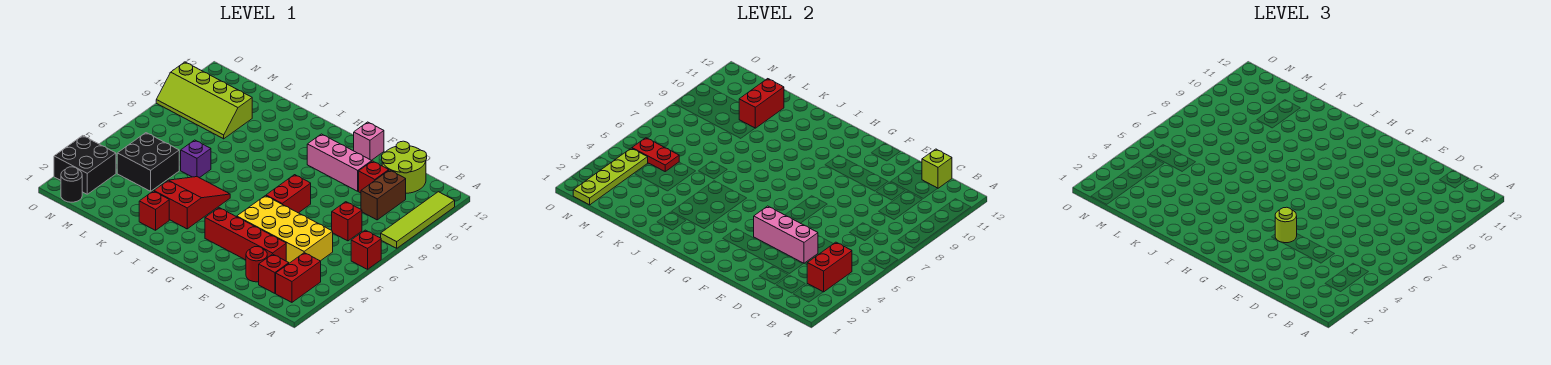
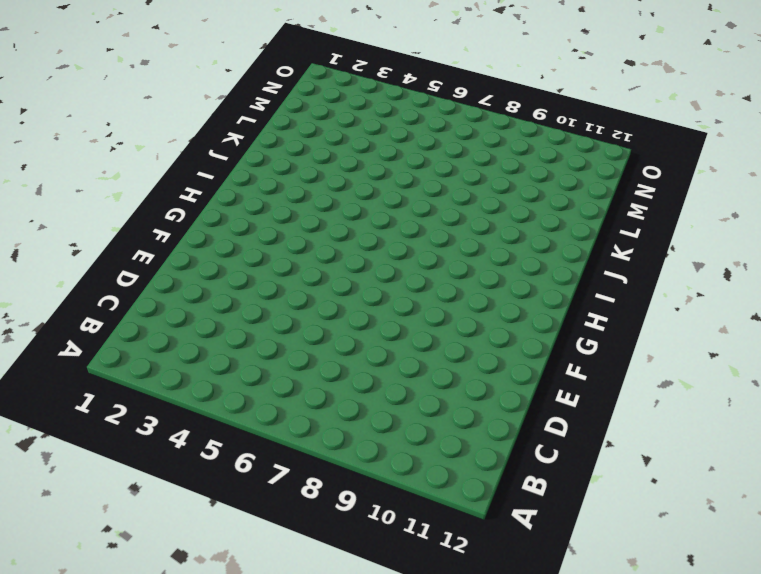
none -> red brick A6 level 1
none -> lime tile A8:A11 level 1
none -> red brick B2:B3 level 1

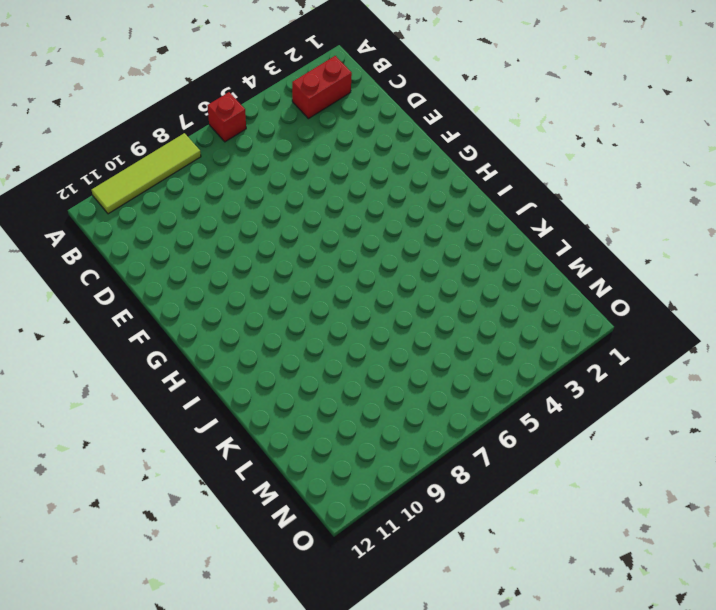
none -> red brick C2 level 1
none -> yellow brick C4:F5 level 1
none -> red brick C7 level 1

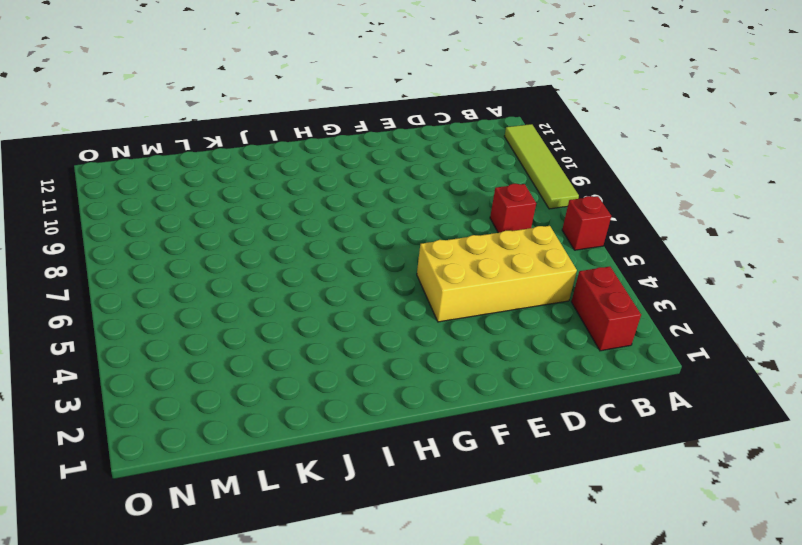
none -> red brick C2 level 1
none -> brown brick C9:C10 level 1
none -> lime round brick C11:D12 level 1

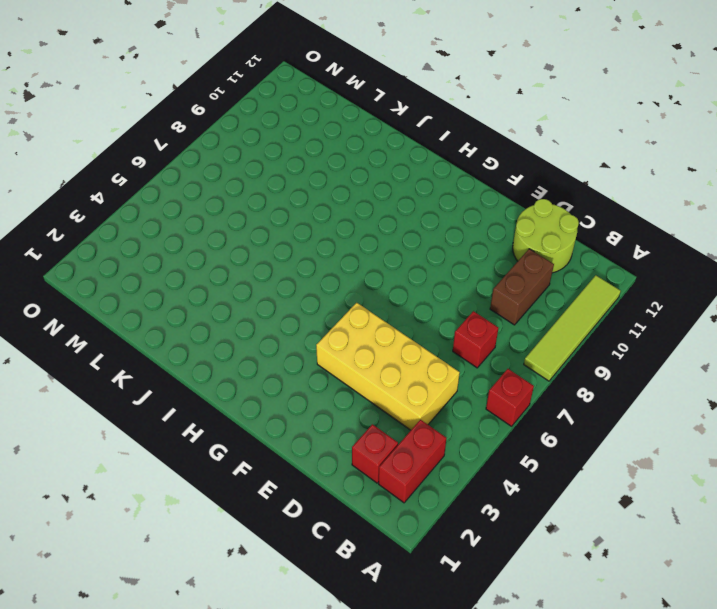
none -> red round brick D2 level 1
none -> red brick D3:G3 level 1
none -> red brick D10 level 1

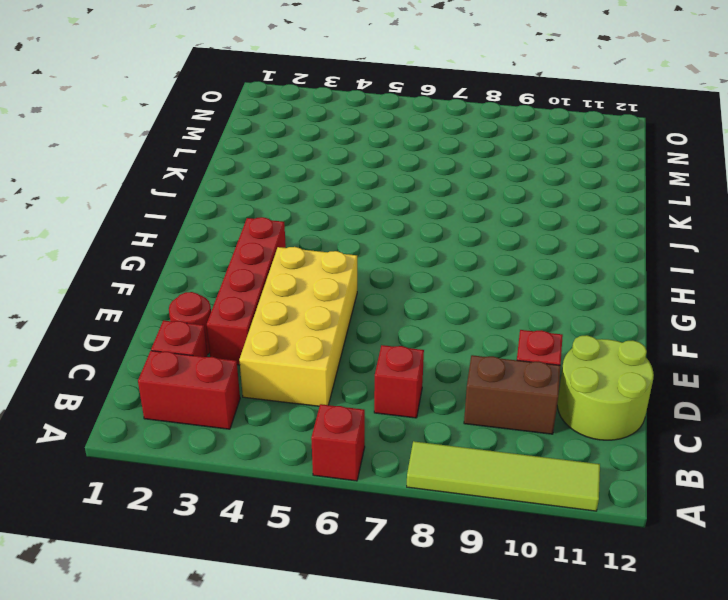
none -> pink brick E10:G10 level 1
none -> red brick F6:F7 level 1
none -> pink brick F12 level 1

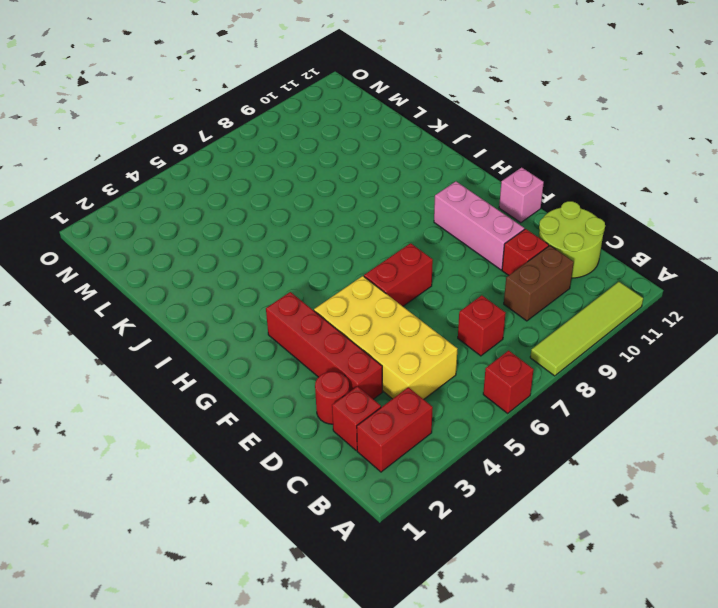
none -> red slope I3:J5 level 1 top 3
none -> red brick J2 level 1
none -> purple brick K6 level 1

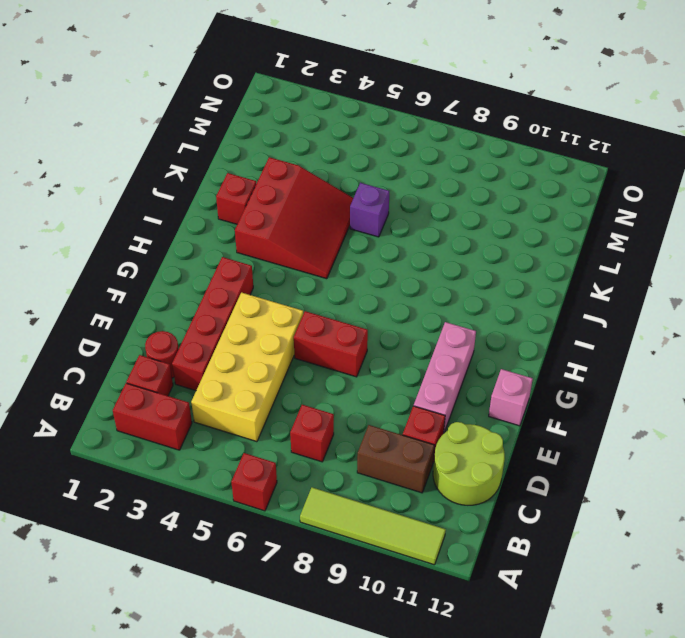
red slope I3:K5 level 1 top 3 -> red slope I3:J5 level 1 top 3
none -> black brick L4:M5 level 1
none -> lime slope L9:O10 level 1 top 10
none -> black round brick N1 level 1

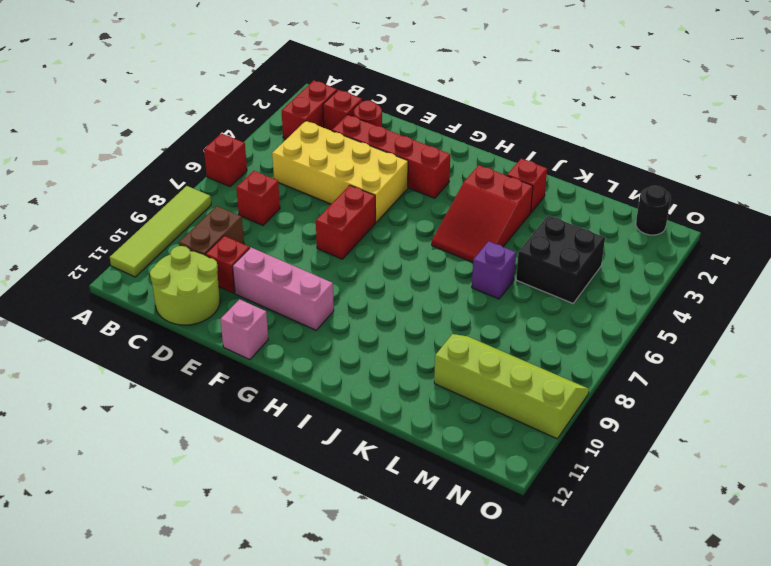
none -> black brick N2:O3 level 1
none -> red brick B3:B4 level 2
none -> lime brick C12 level 2

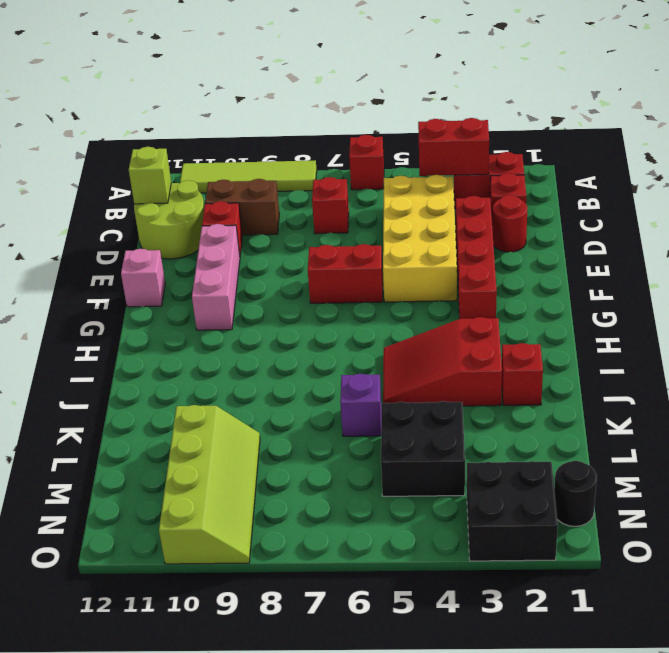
none -> pink brick D4:F4 level 2
none -> red brick L10:L11 level 2
none -> red plate M5:N5 level 2

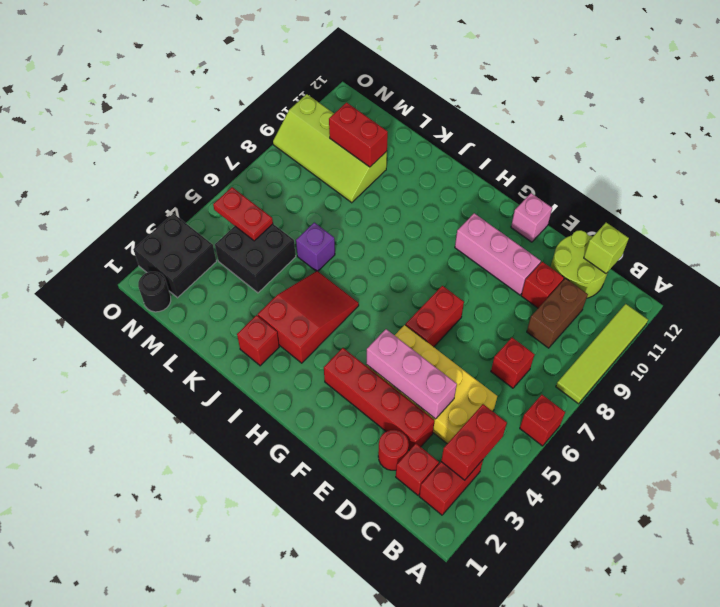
red brick L10:M10 level 2 -> red brick L10:L11 level 2
none -> lime plate N1:N4 level 2
none -> lime round brick F4 level 3

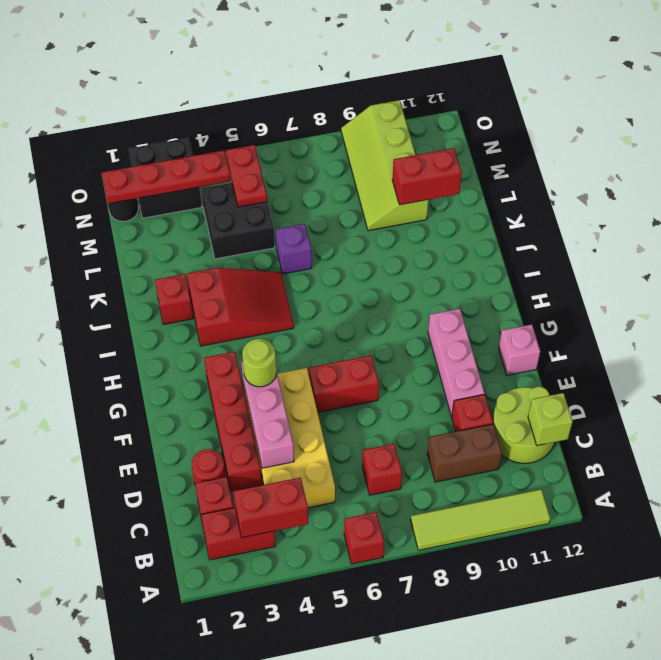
red plate N1:N4 level 2 -> lime plate N1:N4 level 2

